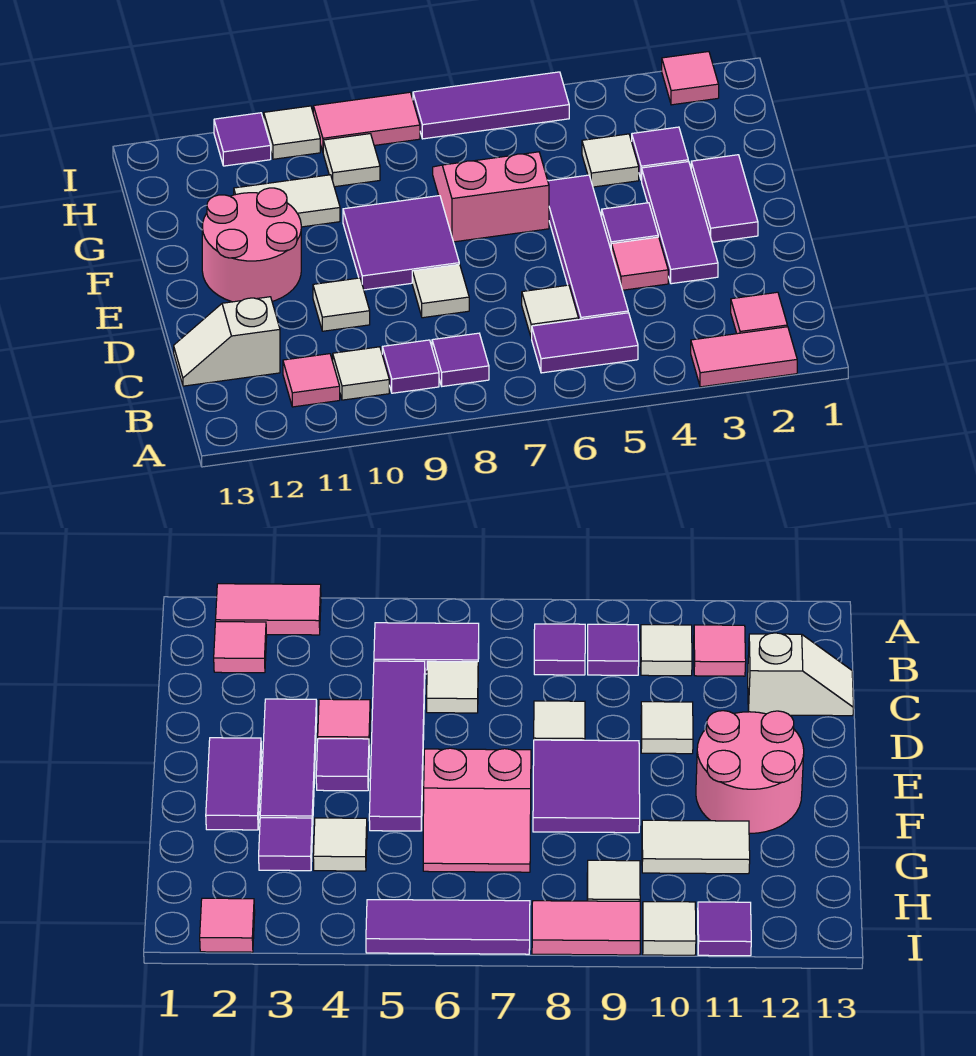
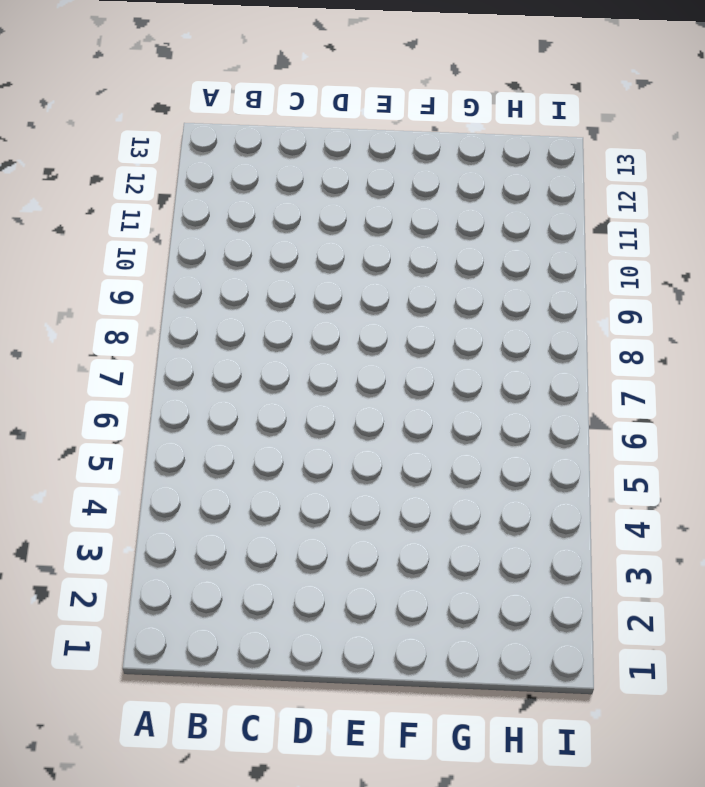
none -> pink tile A2:A3 level 1
none -> pink tile B2 level 1
none -> purple tile B5:B6 level 1

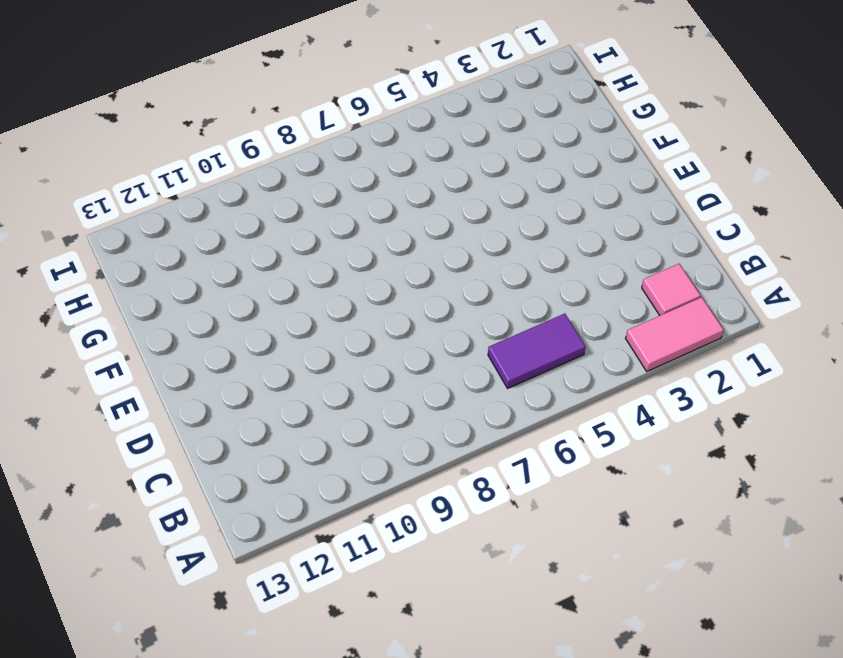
none -> purple tile B8 level 1
none -> purple tile B9 level 1
none -> white tile B10 level 1

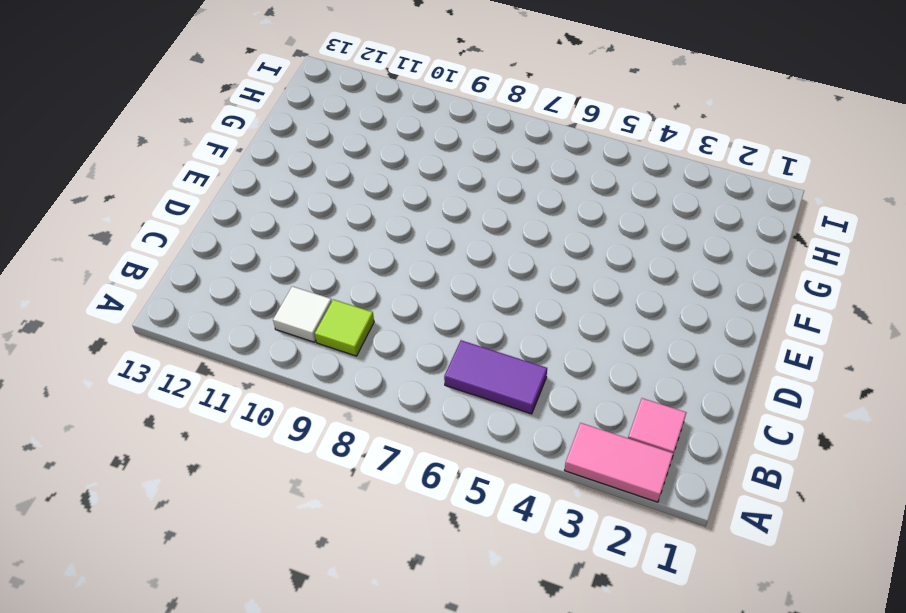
lime tile B9 level 1 -> purple tile B9 level 1
none -> purple tile B8 level 1
none -> pink tile B11 level 1
none -> purple tile C5:F5 level 1

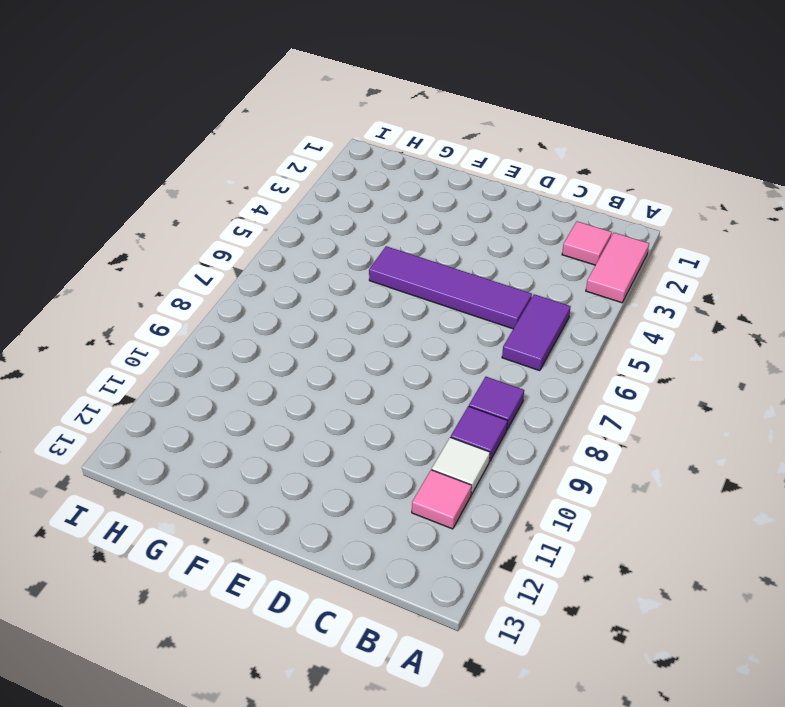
none -> white tile C6 level 1
none -> white slope C12:C13 level 1 top 12
none -> purple tile D3:F3 level 1

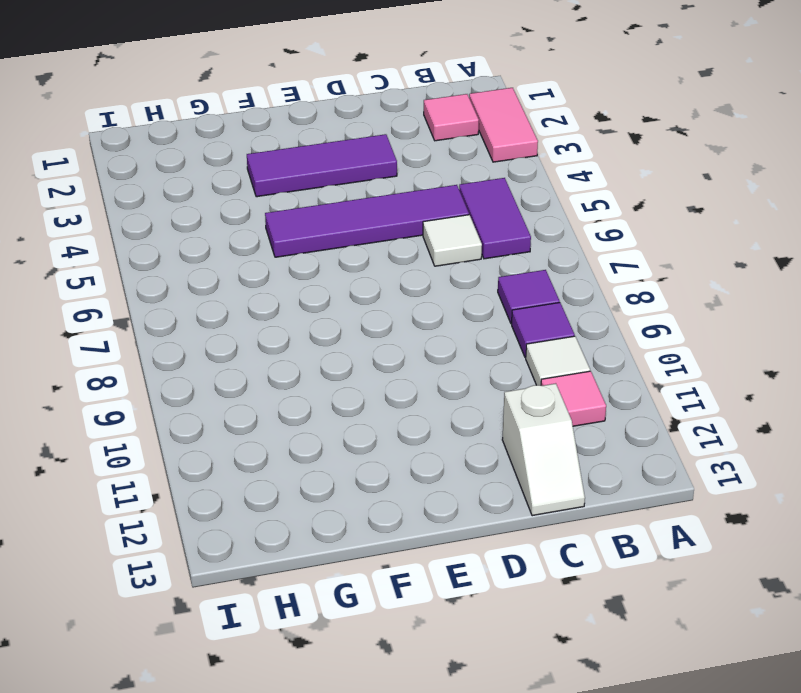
none -> pink tile D4 level 1
none -> white tile D8 level 1
none -> white tile D10 level 1

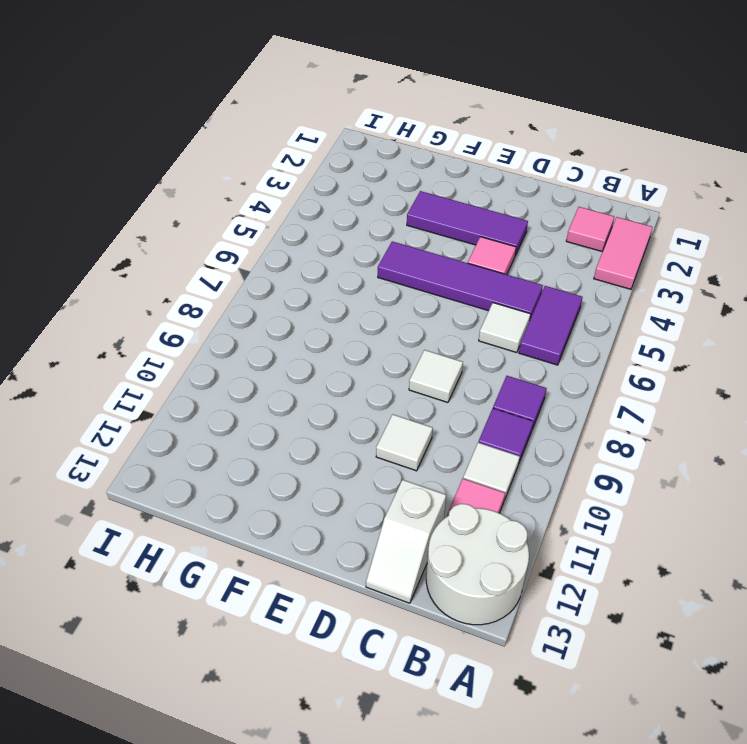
white round brick A12:B13 level 1 -> none
none -> purple tile E2:F2 level 1
none -> purple tile E4 level 1
none -> purple tile E8:F9 level 1

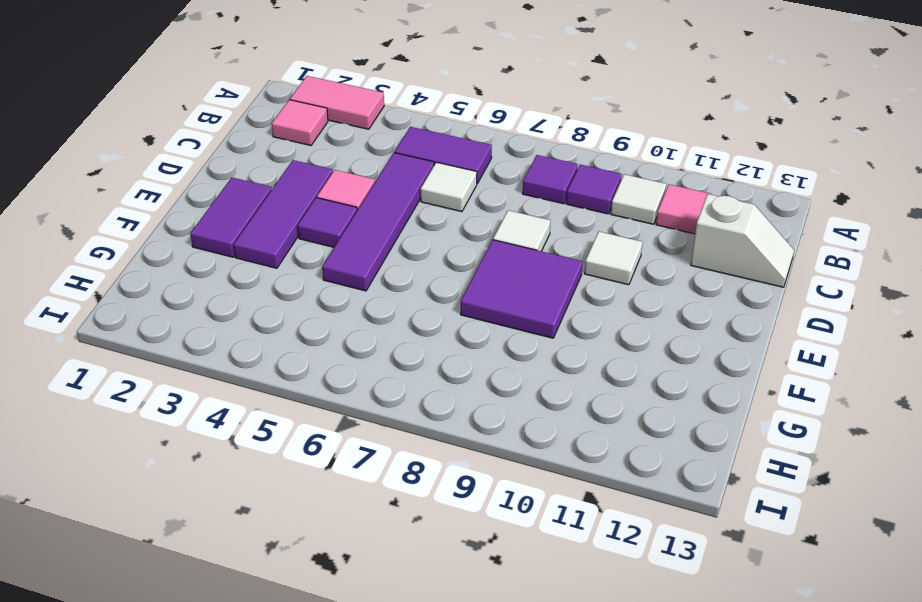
none -> pink round brick E11:F12 level 1
none -> pink slope F6:G7 level 1 top F
none -> purple tile G3 level 1

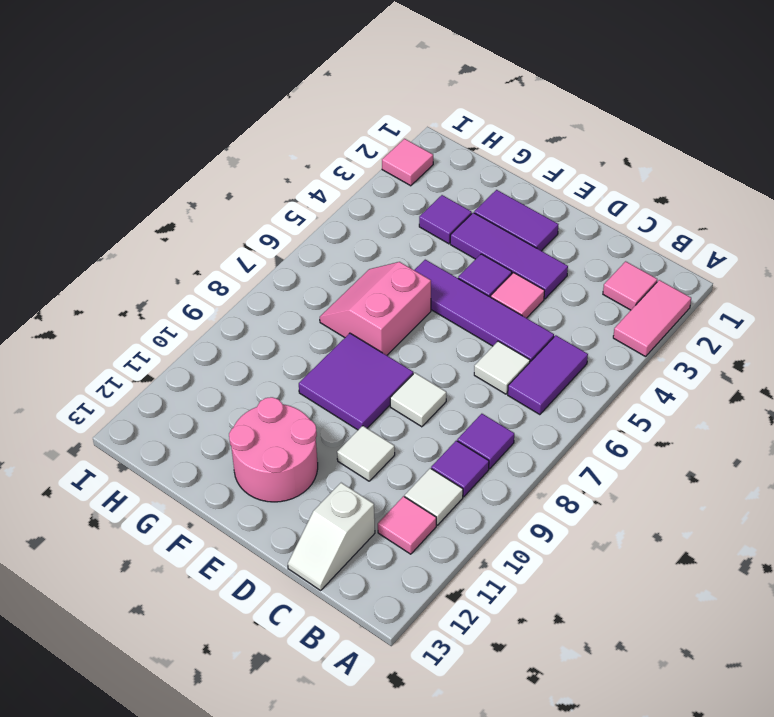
none -> white tile G4 level 1
none -> white tile G10:G11 level 1
none -> white tile H9 level 1

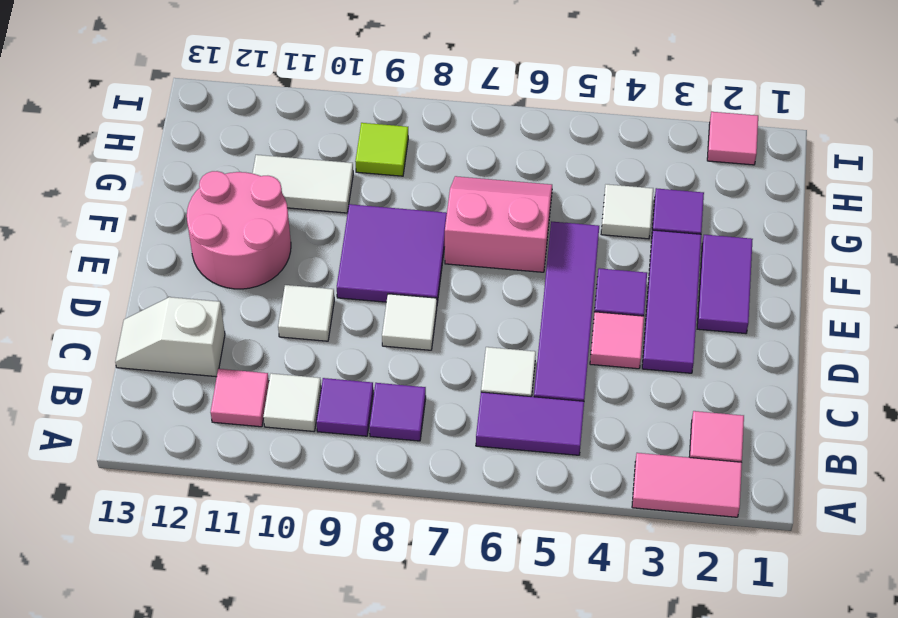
lime tile H9 level 1 -> white tile H9 level 1
none -> purple tile I5:I7 level 1
none -> pink tile I8:I9 level 1
none -> white tile I10 level 1

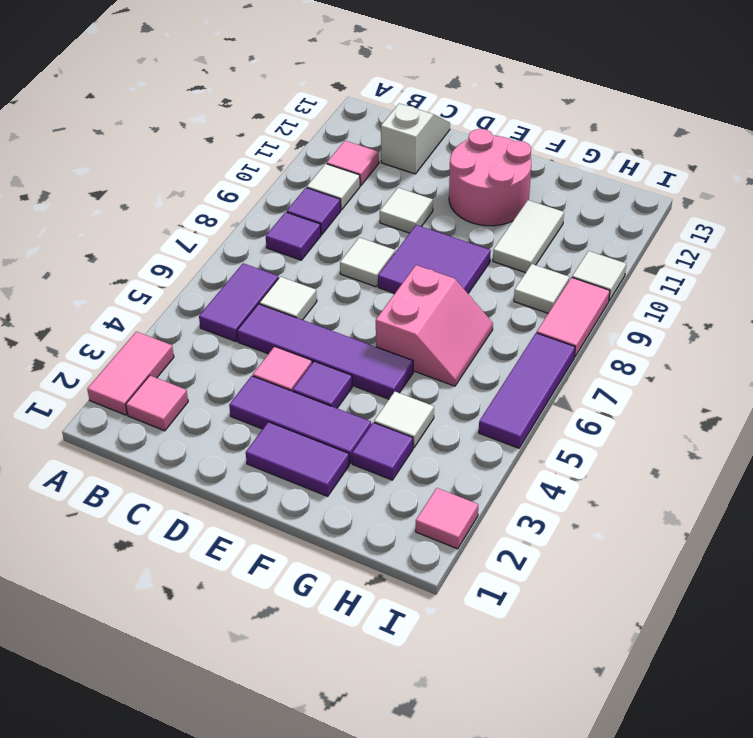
none -> purple tile I11 level 1

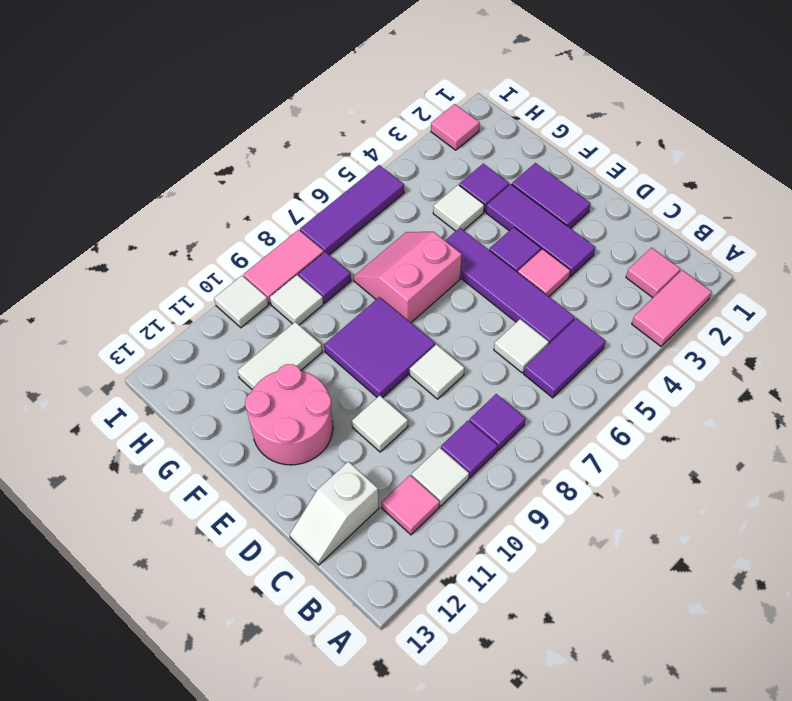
purple tile H8 level 1 -> purple tile I11 level 1

